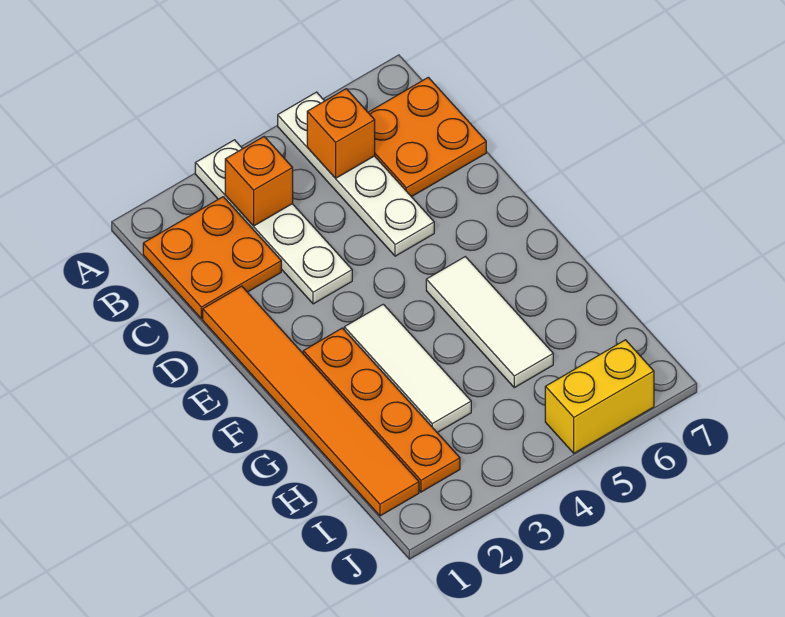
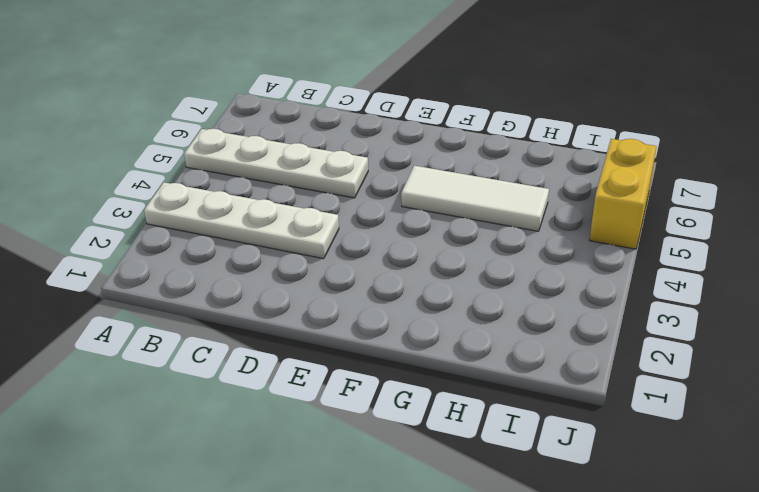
none -> orange plate B1:C2 level 1
none -> orange plate B6:C7 level 1

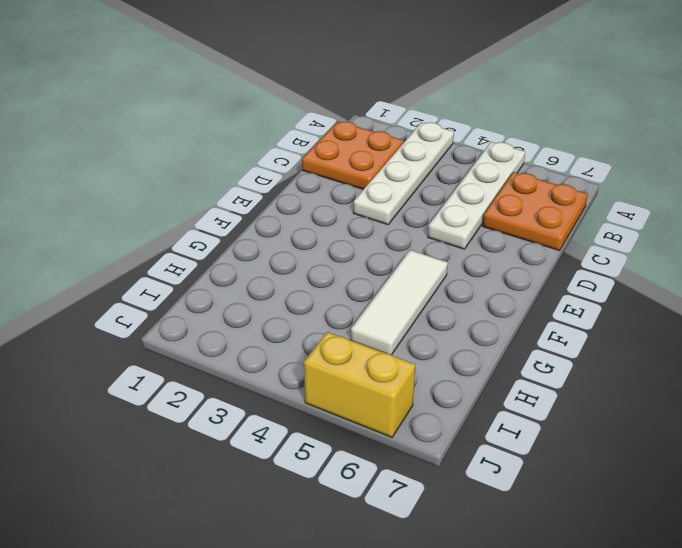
none -> orange tile D1:I1 level 1
none -> orange plate F2:I2 level 1

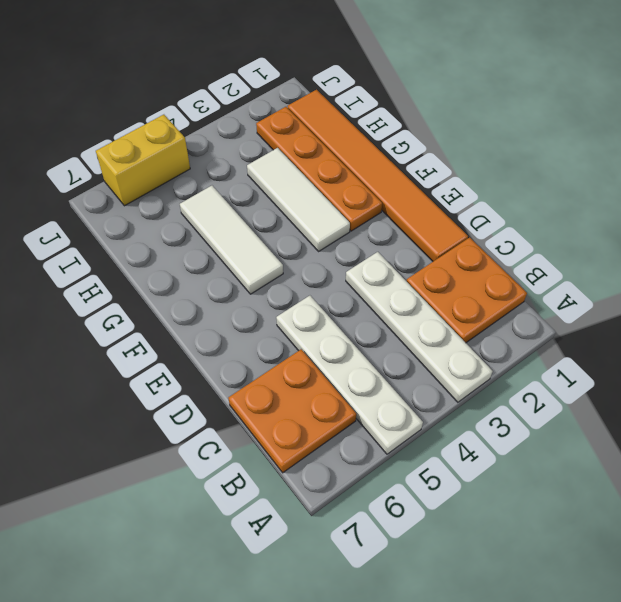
none -> orange brick B3 level 2
none -> orange brick B5 level 2

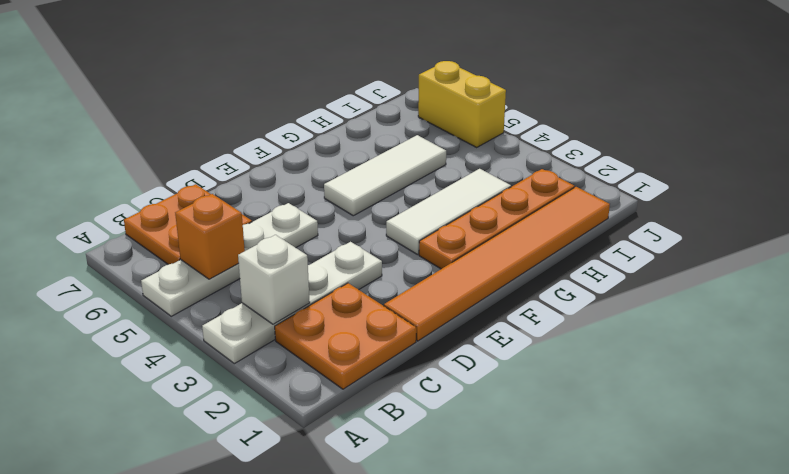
white brick B3 level 2 -> orange brick B3 level 2

